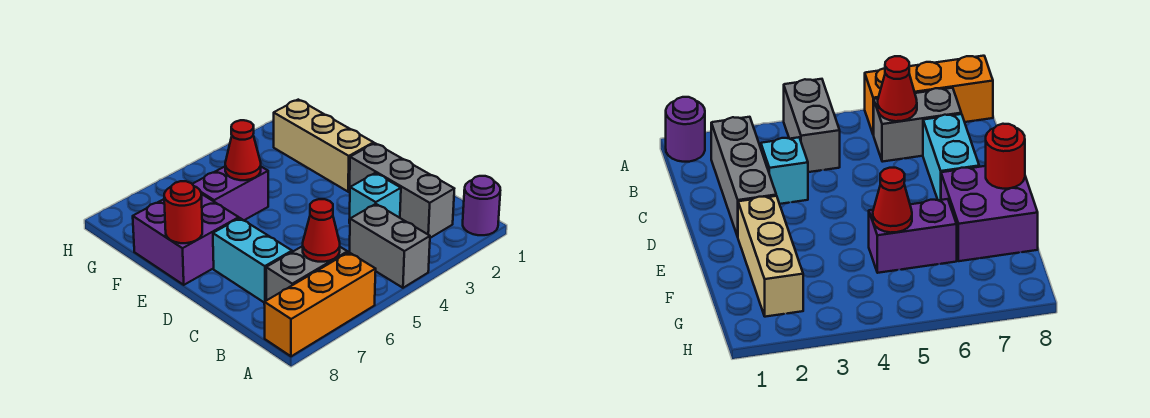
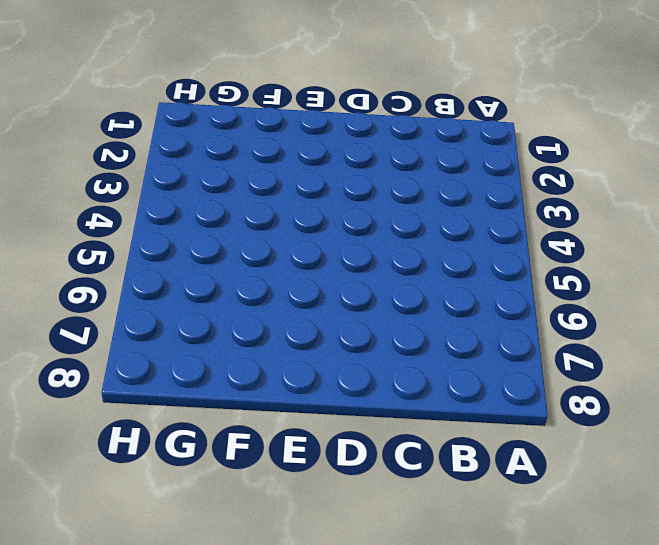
none -> purple round brick A1 level 1
none -> grey brick A4:B4 level 1
none -> orange brick A6:A8 level 1

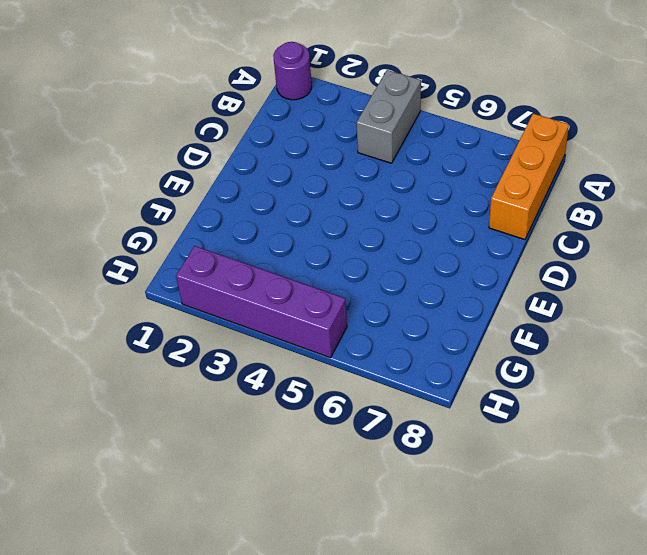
orange brick A8:C8 level 1 -> orange brick A6:A8 level 1
purple brick H2:H5 level 1 -> none
none -> grey brick B2:D2 level 1
none -> grey brick B6:B7 level 1
none -> cyan brick C3 level 1

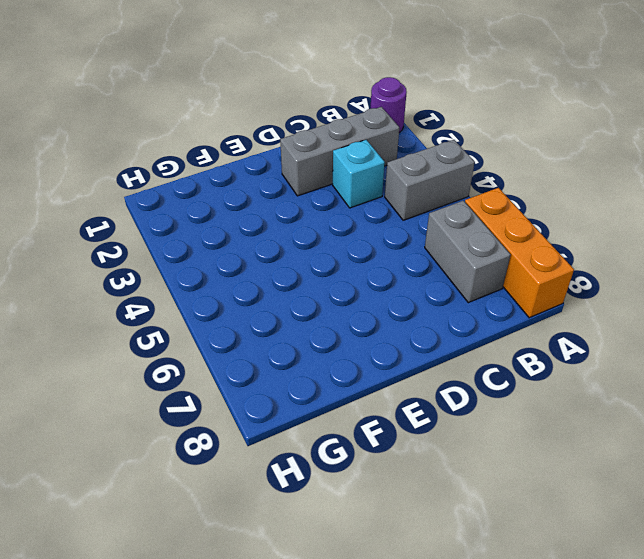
none -> cyan brick C7:D7 level 1
none -> tan brick E2:G2 level 1
none -> purple brick E7:F8 level 1

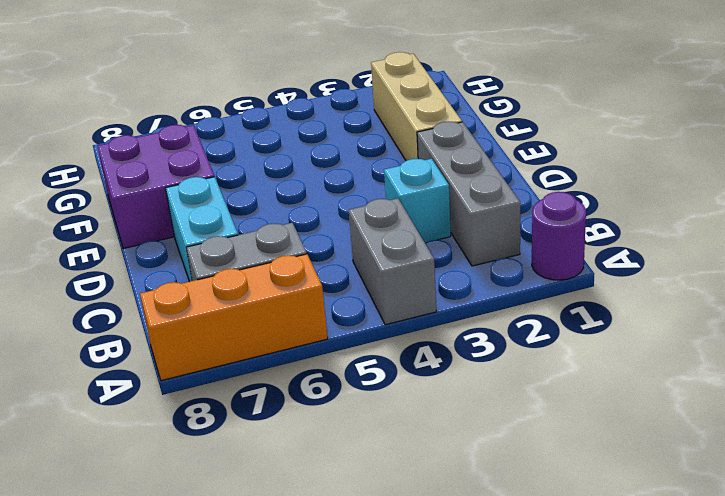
none -> purple brick F5:F6 level 1
none -> red cone B6 level 2
none -> red round brick E8 level 2

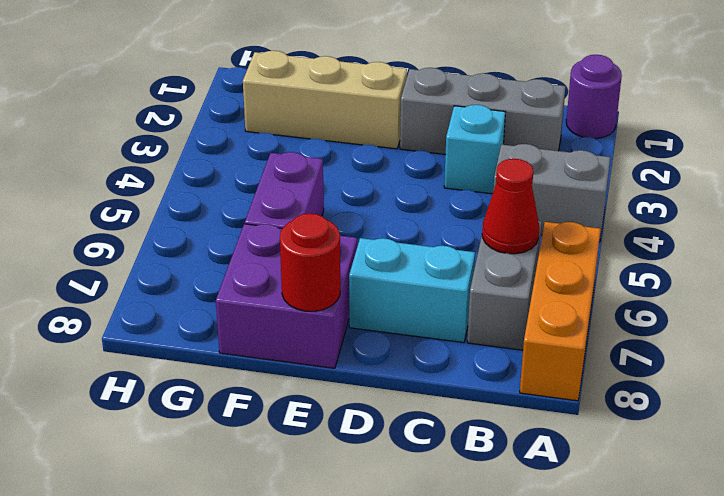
none -> red cone F5 level 2

